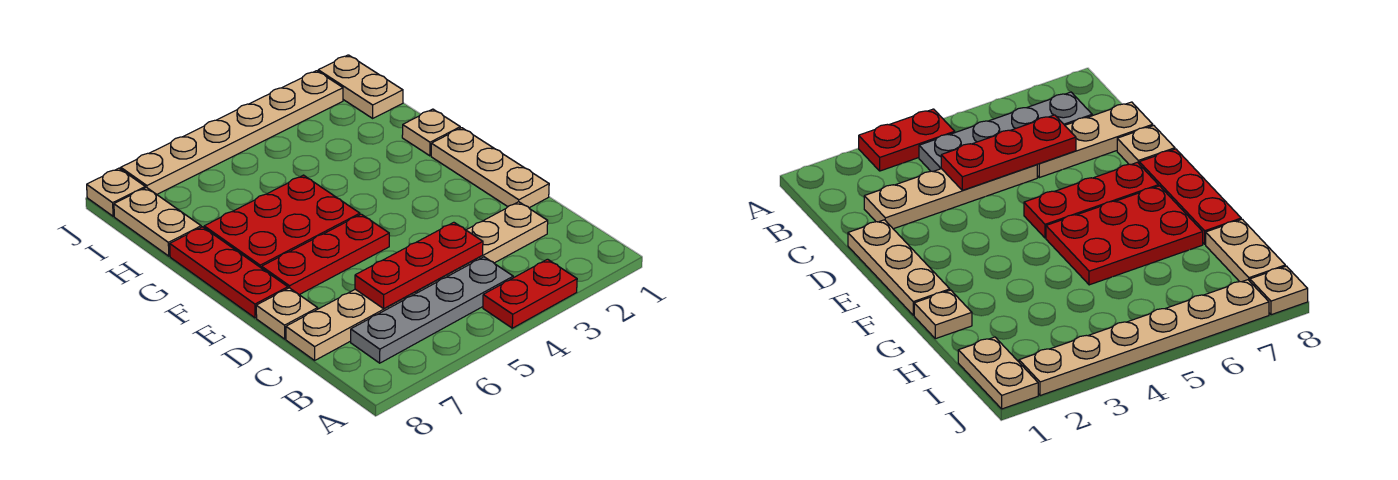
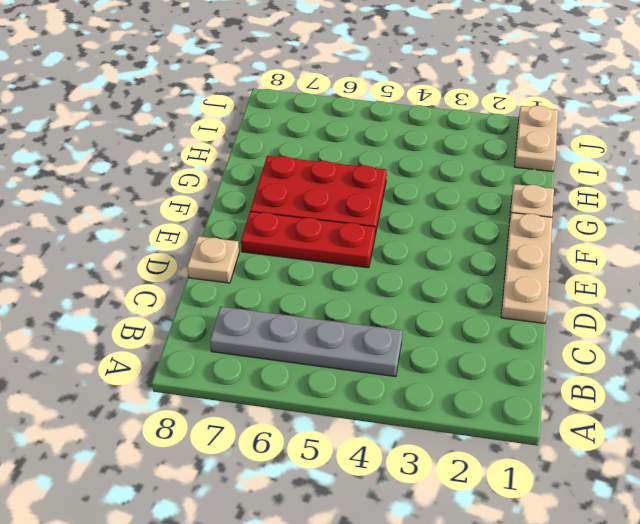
none -> red plate A3:A4 level 1
none -> tan plate C2:C5 level 1
none -> tan plate C6:C8 level 1

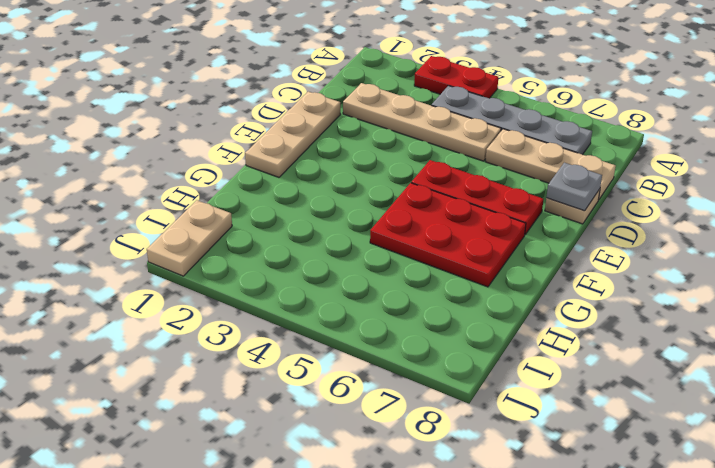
grey plate D8 level 2 -> none
none -> red plate E8:G8 level 1
none -> tan plate G1 level 1
none -> tan plate H8:I8 level 1

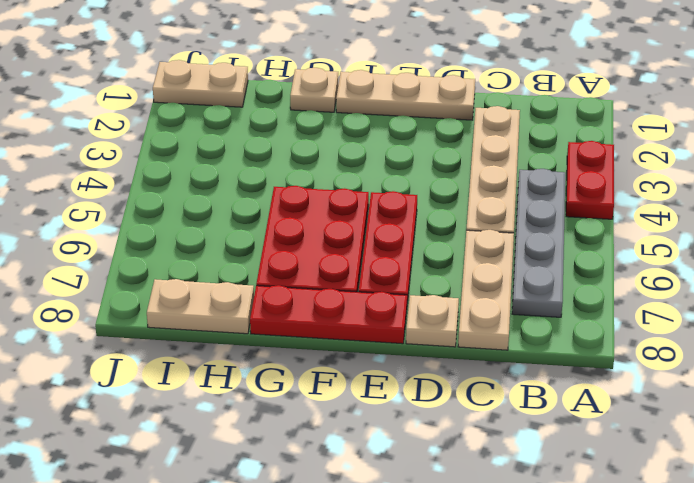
none -> tan plate J2:J7 level 1
none -> tan plate J8 level 1
none -> red plate C4:C6 level 2

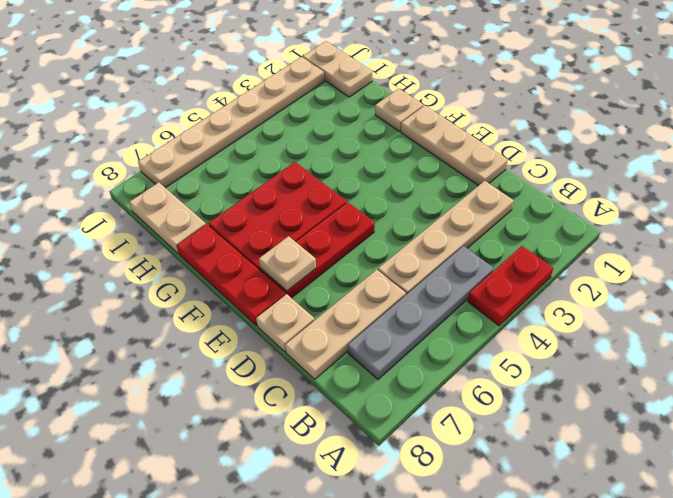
tan plate E7 level 2 -> tan plate J8 level 1
none -> red plate C4:C6 level 2

